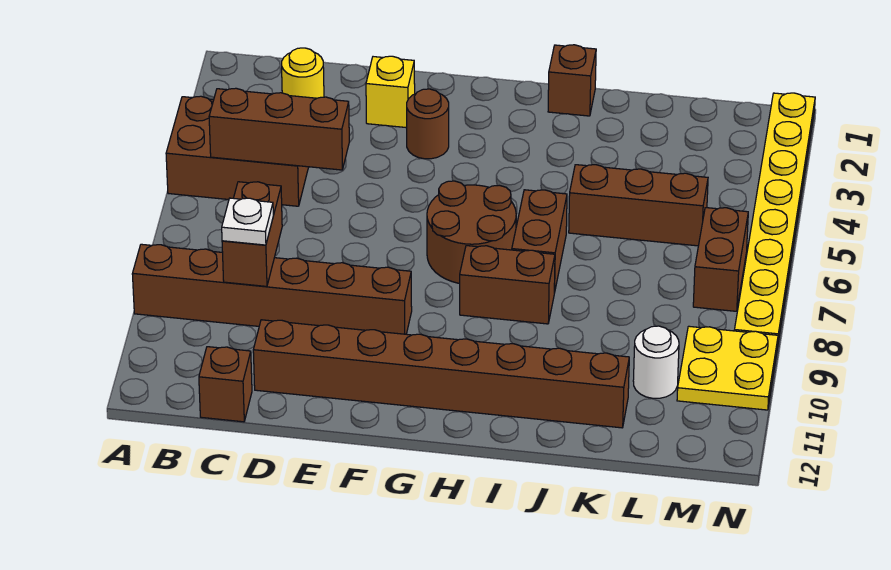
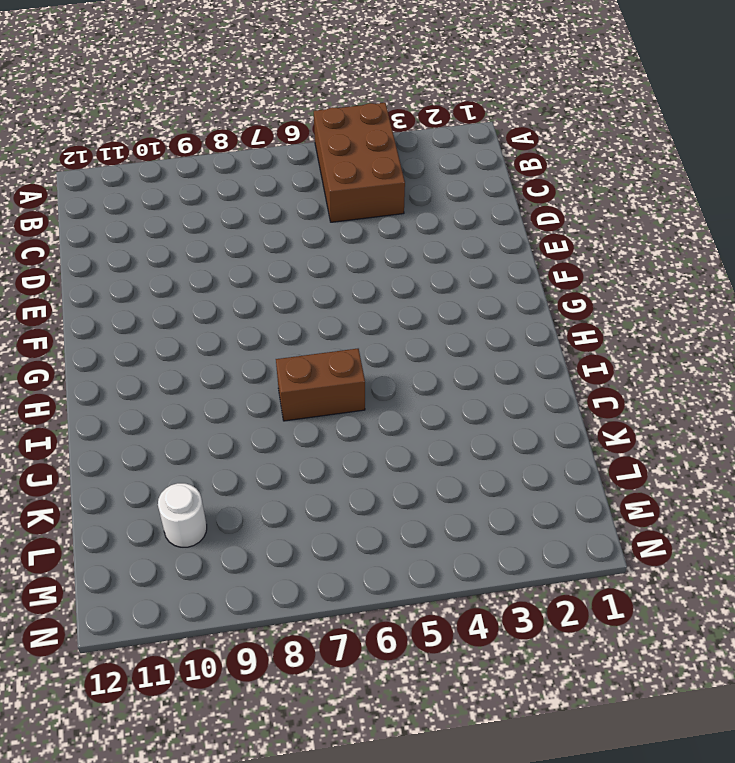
none -> brown brick A9:F9 level 1
none -> yellow round brick C2 level 1
none -> brown brick C12 level 1

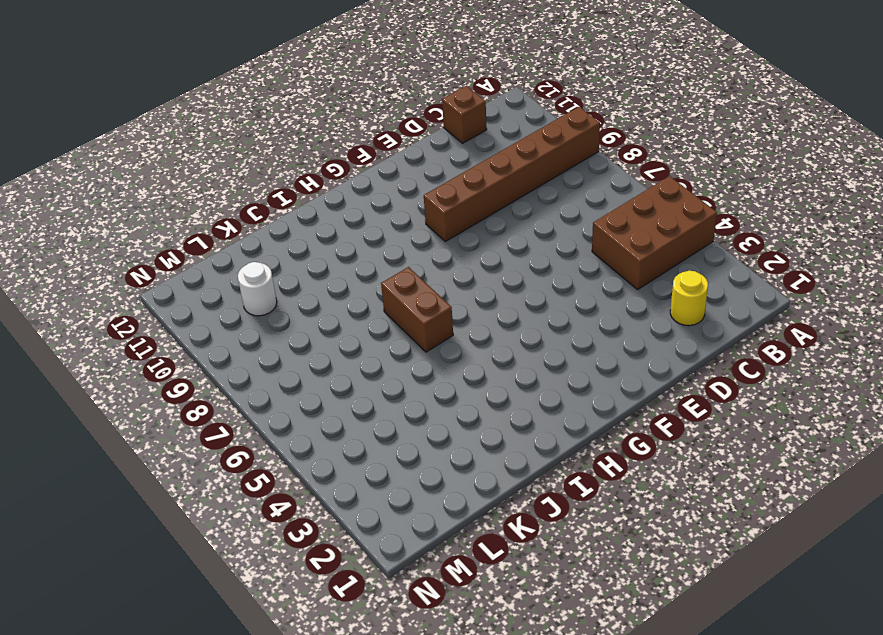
none -> brown brick D11:K11 level 1
none -> yellow brick E2 level 1
none -> brown round brick F3 level 1

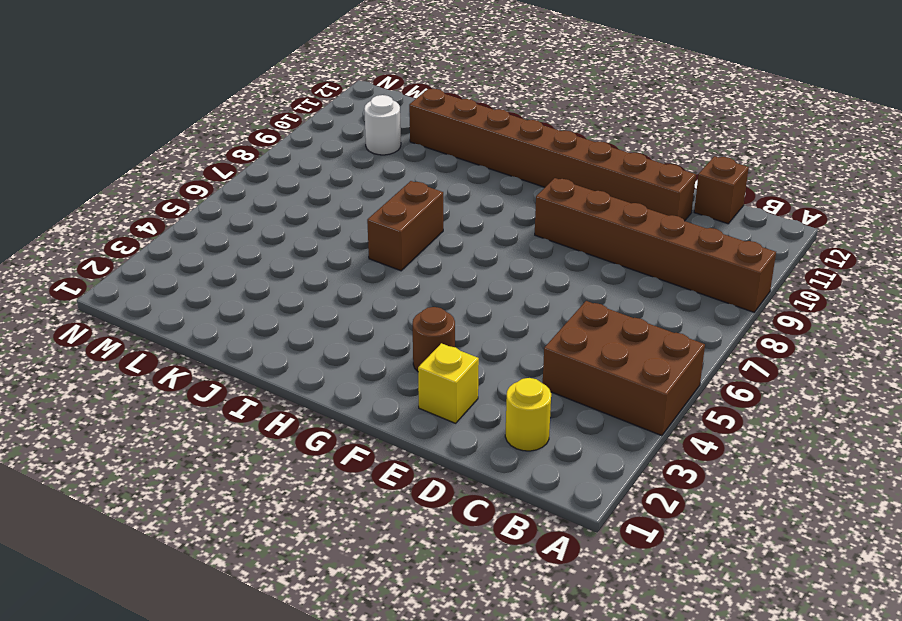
none -> brown round brick G6:H7 level 1
none -> brown brick H8:I8 level 1
none -> brown brick I1 level 1

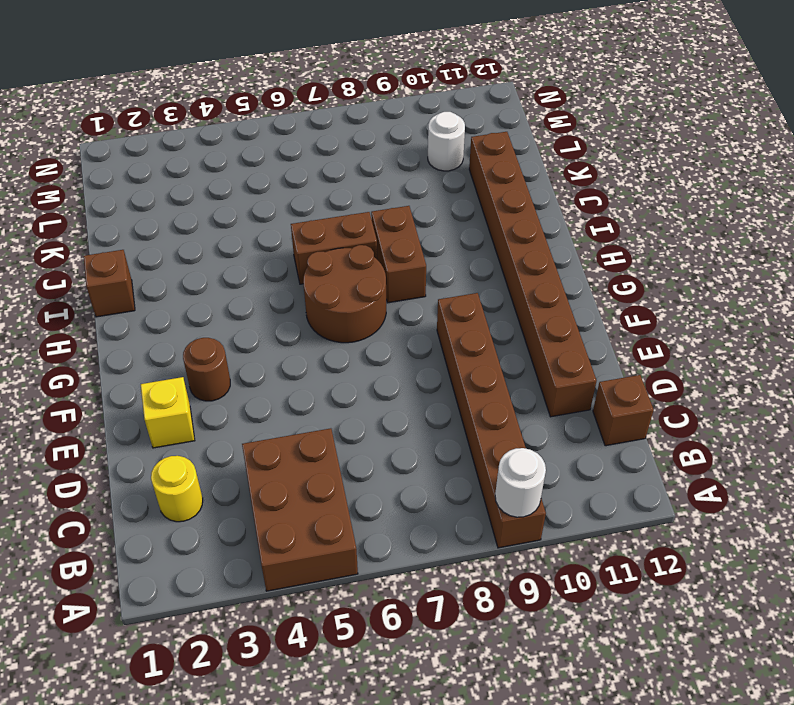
white round brick A9 level 2 -> none
none -> brown brick J5:L5 level 1
none -> brown brick M6:M7 level 1
none -> yellow plate M9:N10 level 1

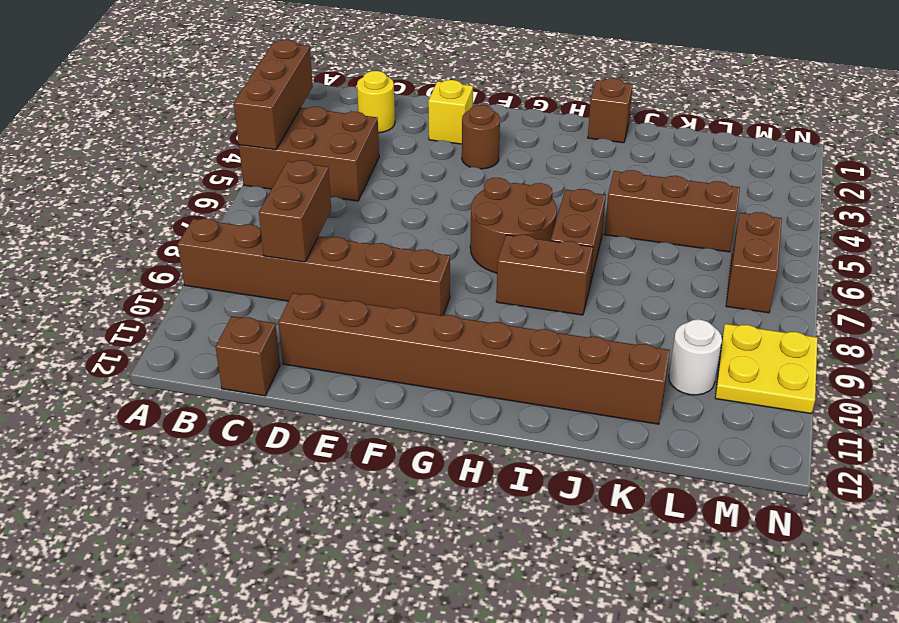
brown brick A3:A5 level 2 -> brown brick B5:D5 level 2
none -> yellow plate N1:N8 level 1
none -> white plate C9 level 3

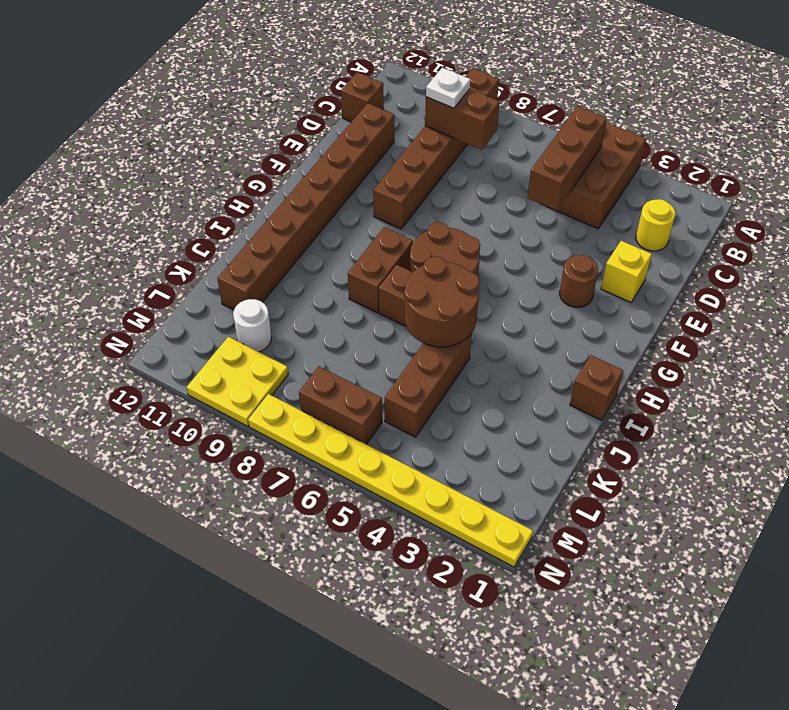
brown round brick I5:J6 level 2 -> none

